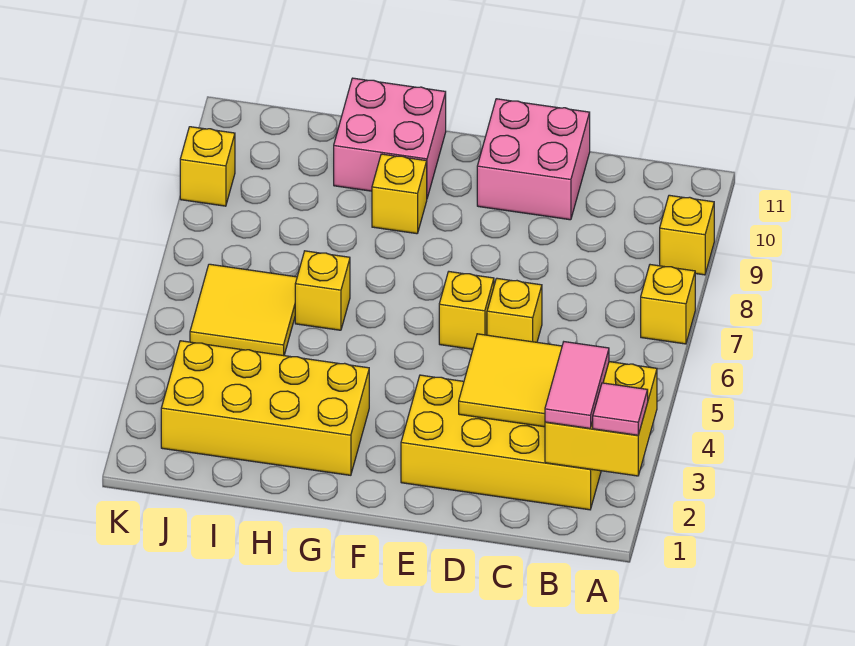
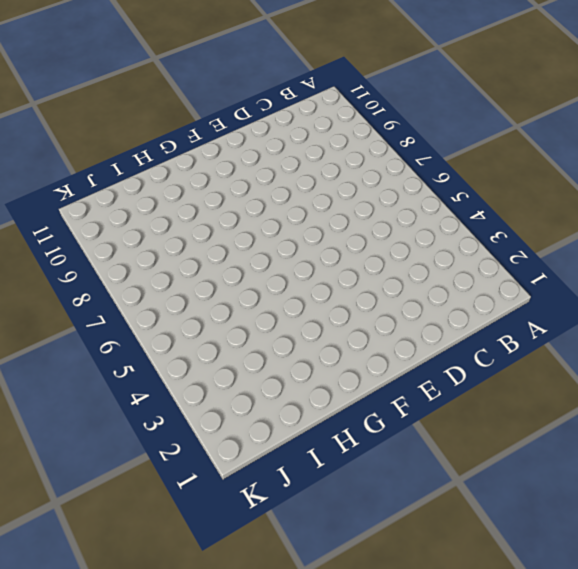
none -> yellow brick A7 level 1
none -> yellow brick A9 level 1
none -> yellow brick B2:E3 level 1

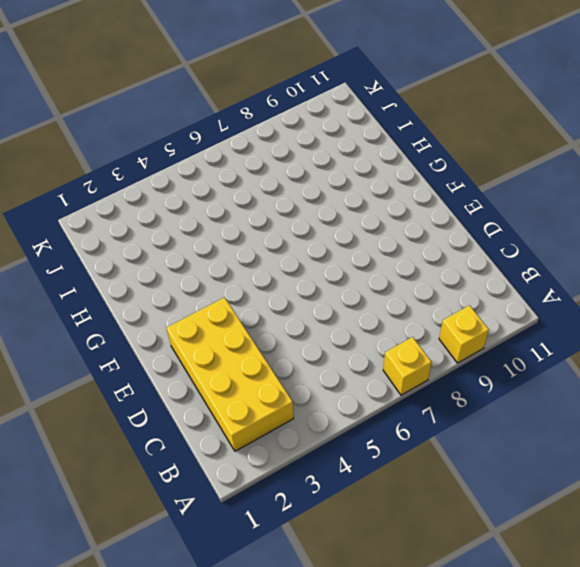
none -> yellow brick D6 level 1
none -> pink brick D10:E11 level 1
none -> yellow brick E6 level 1

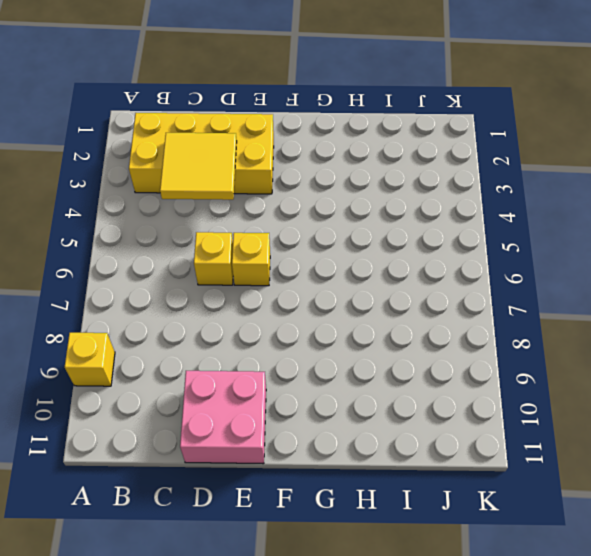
none -> yellow brick A7 level 1
none -> yellow brick G2:J3 level 1
none -> yellow brick G9 level 1

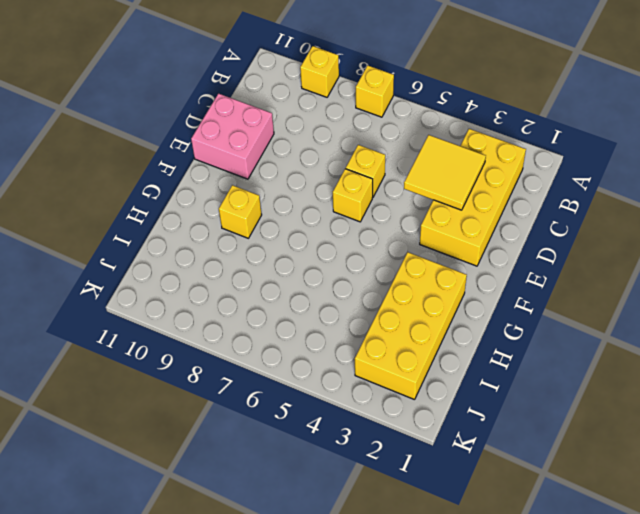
none -> pink brick G10:H11 level 1
none -> yellow brick H6 level 1
none -> yellow tile I5:J6 level 1

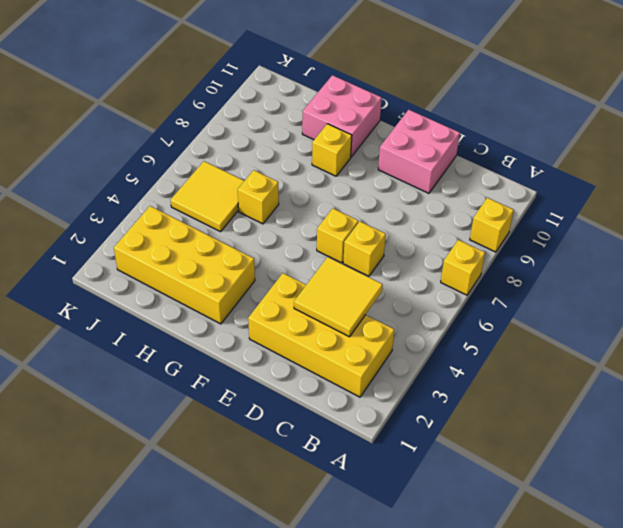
none -> yellow brick K9 level 1
none -> yellow brick A2:B3 level 2
none -> pink tile A2 level 3

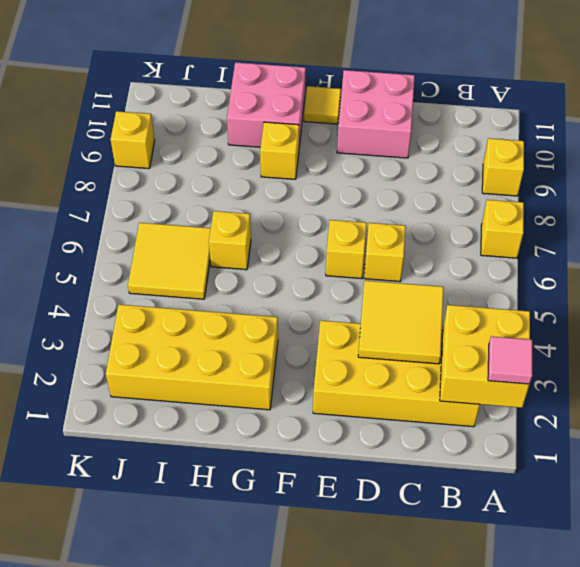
yellow tile F11 level 1 -> none
none -> pink tile B2:B3 level 3

